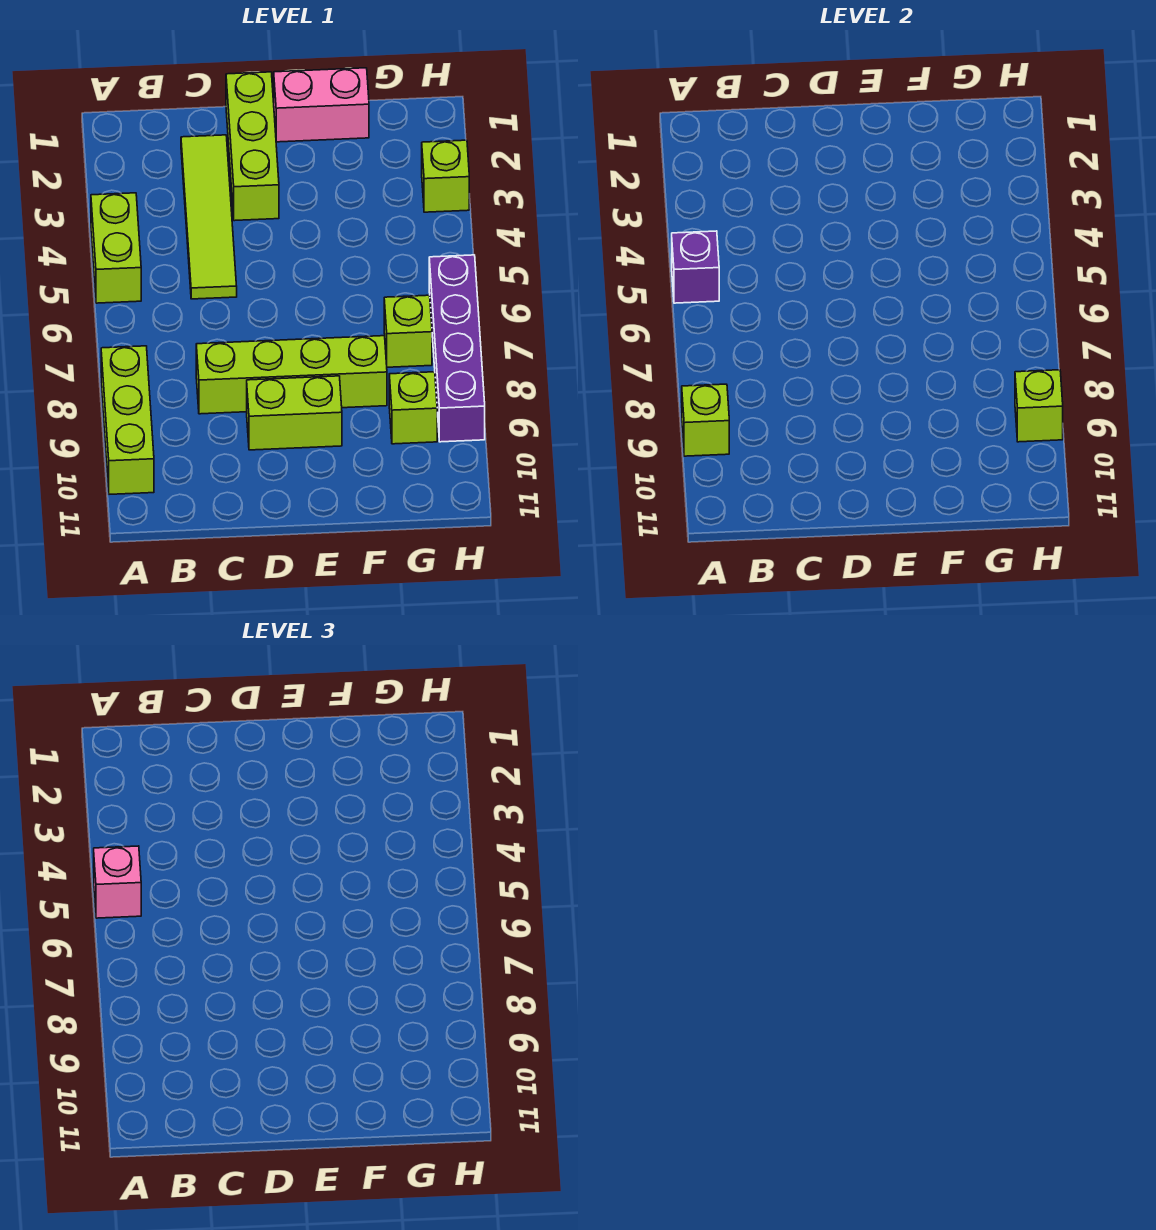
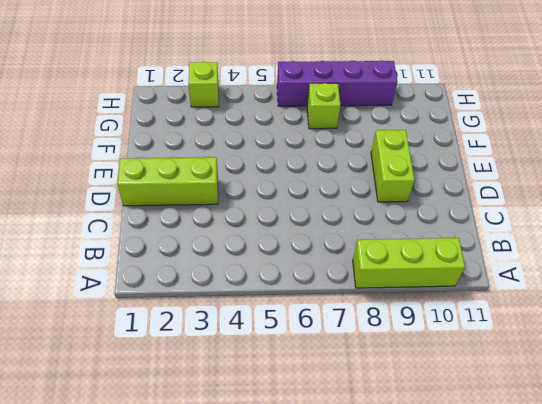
none -> lime brick A4:A5 level 1
none -> lime tile C2:C5 level 1
none -> lime brick C8:F8 level 1

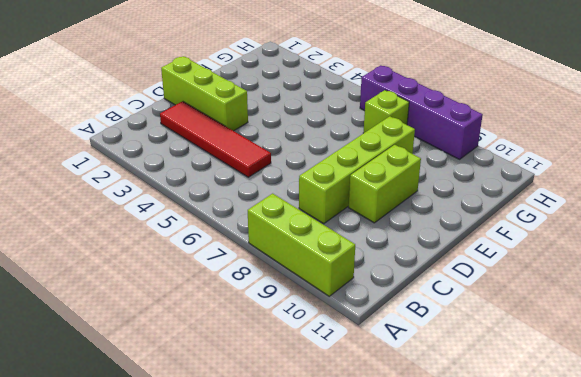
red tile C2:C5 level 1 -> lime tile C2:C5 level 1
none -> lime brick A4:A5 level 1
none -> pink brick E1:F1 level 1
none -> lime brick G9 level 1

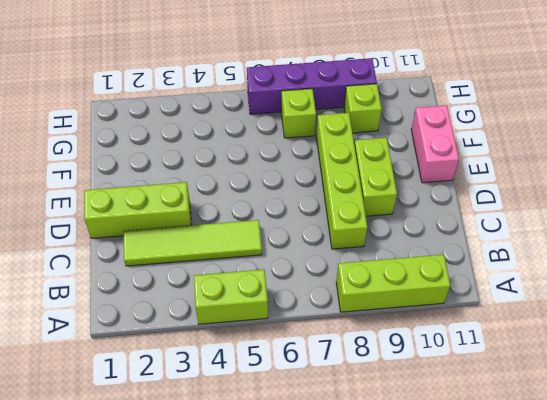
pink brick E11:F11 level 1 -> pink brick E1:F1 level 1
none -> lime brick H3 level 1
none -> purple brick A5 level 2
none -> lime brick A9 level 2

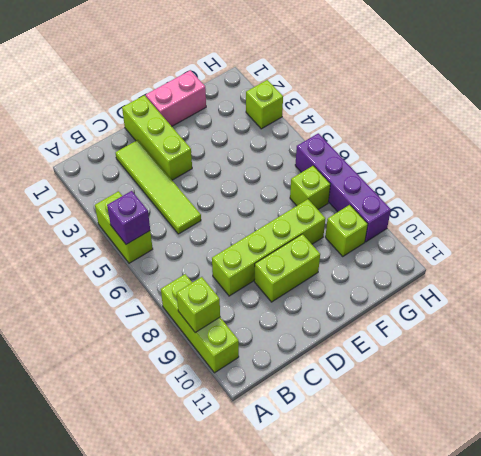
none -> lime brick H9 level 2
none -> pink brick A5 level 3

